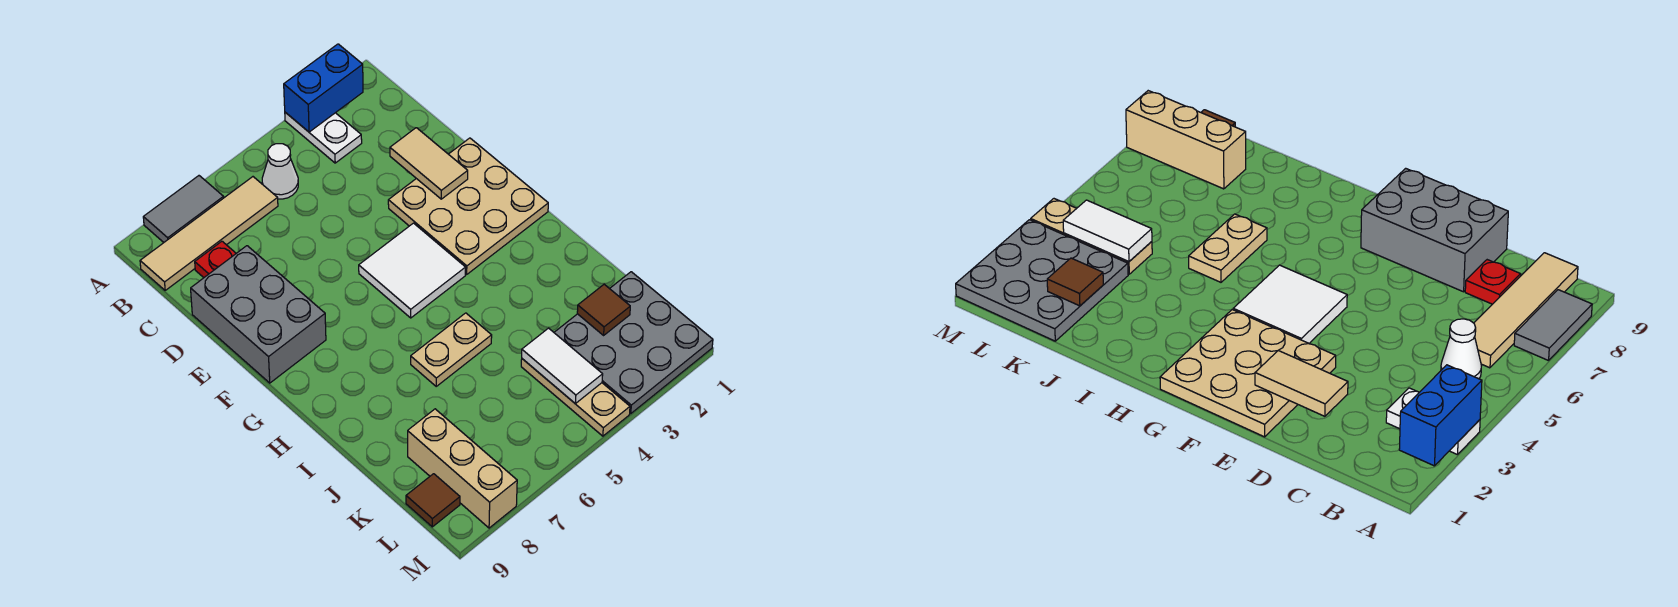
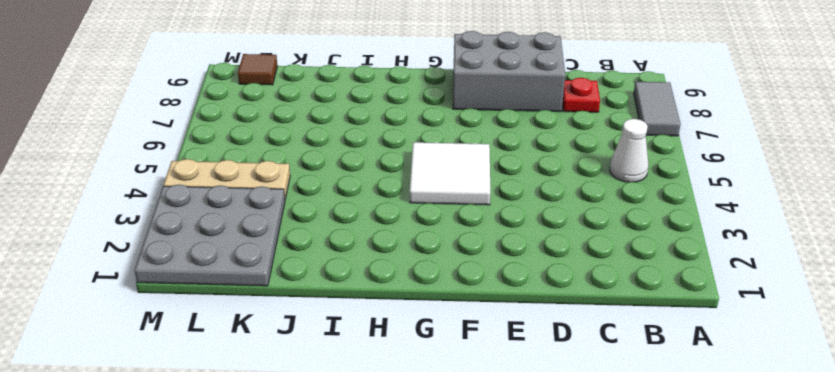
none -> white plate A3:B3 level 1
none -> tan tile B6:B9 level 1
none -> tan plate E1:G3 level 1

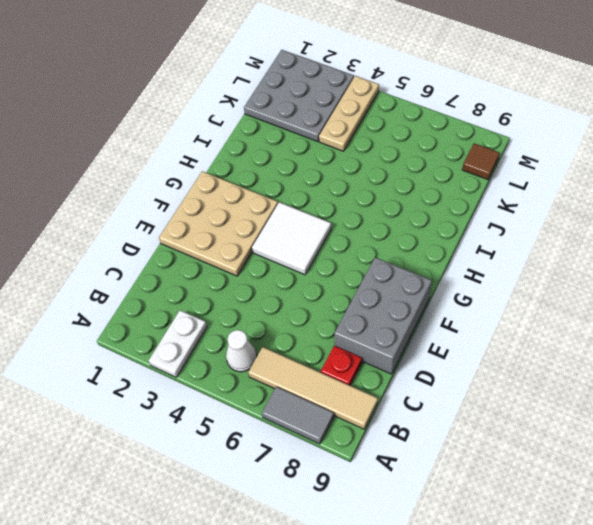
none -> tan plate I5:I6 level 1
none -> tan brick K8:M8 level 1
none -> blue brick A2:A3 level 2

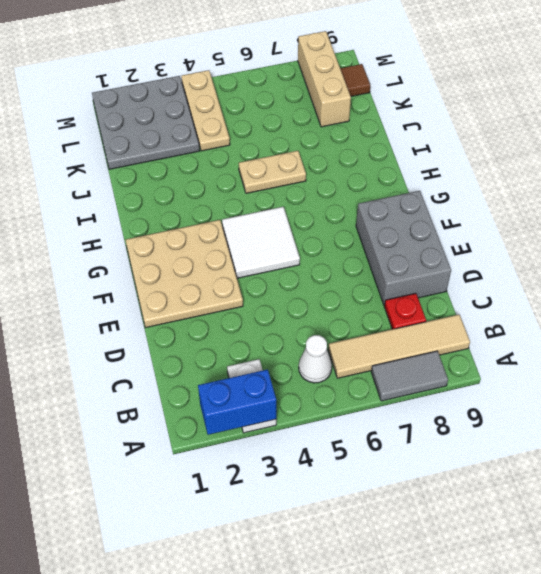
none -> tan tile D2:E2 level 2
none -> brown tile K2 level 2
none -> white tile K4:L4 level 2

